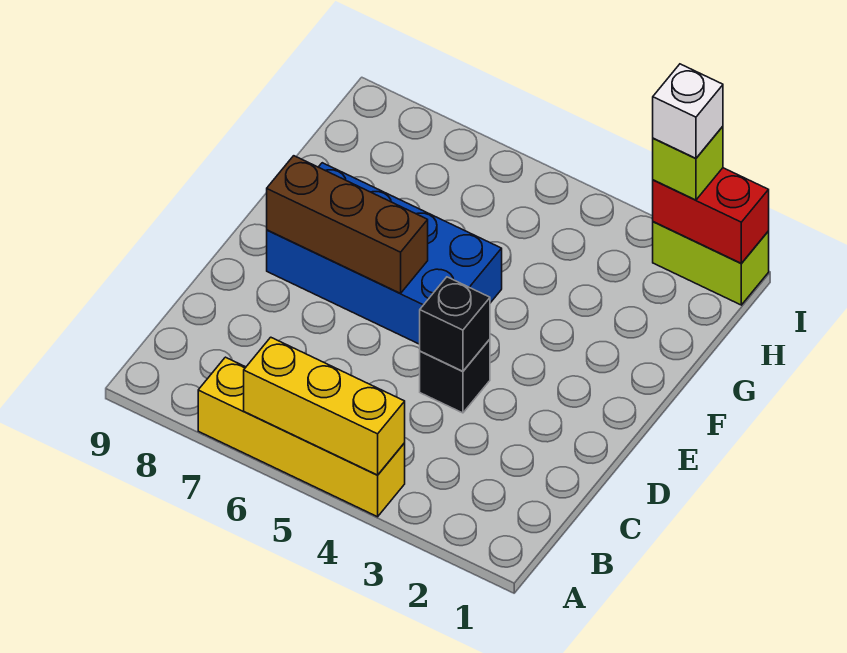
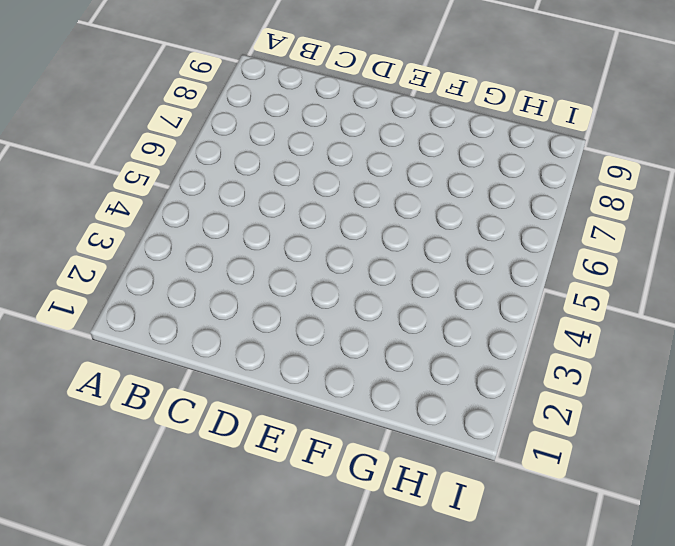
none -> yellow brick A4:A7 level 1
none -> black brick D4 level 1

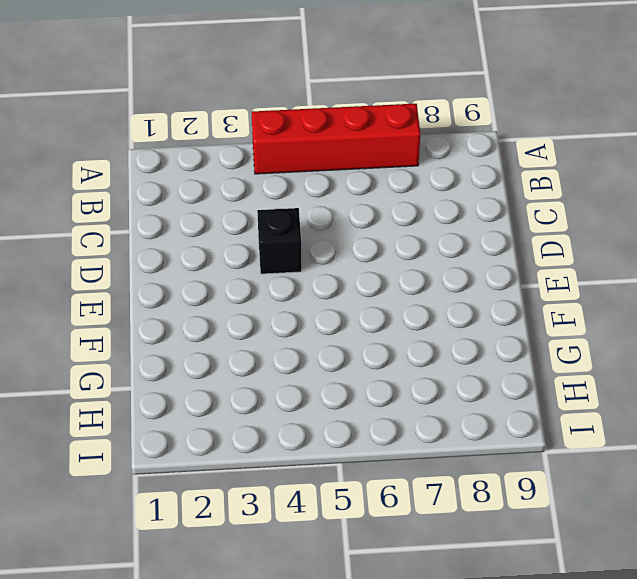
red brick A4:A7 level 1 -> yellow brick A4:A7 level 1
none -> blue brick E5:F8 level 1
none -> lime brick I1:I2 level 1

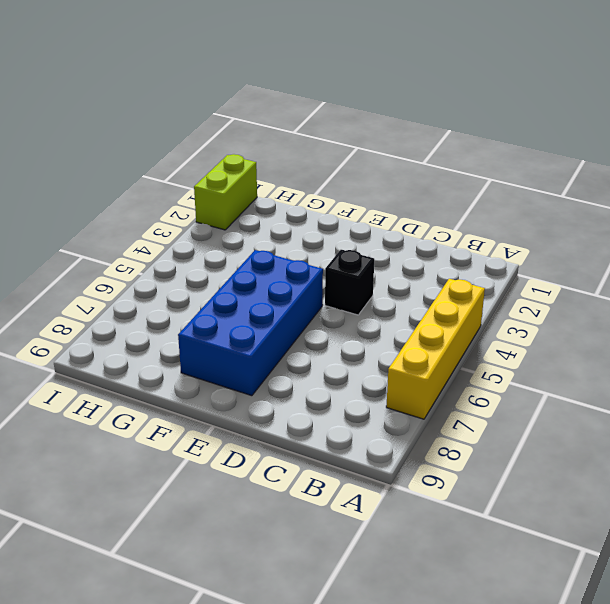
none -> yellow brick A4:A6 level 2
none -> black brick D4 level 2

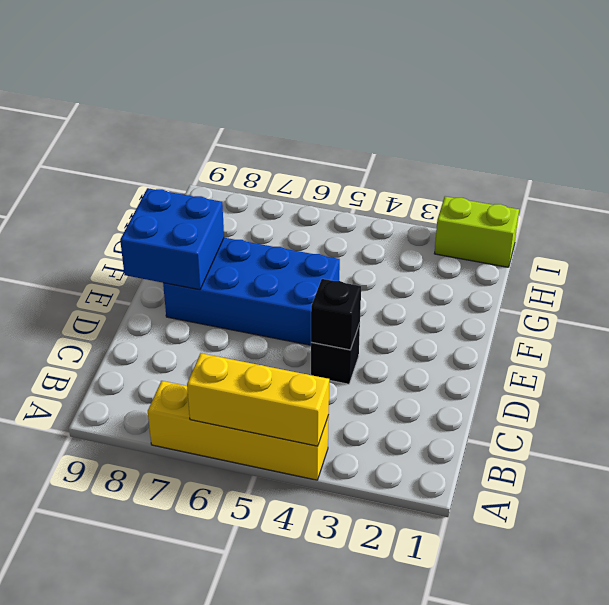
blue brick E8:F9 level 2 -> brown brick E6:E8 level 2
none -> red brick I1:I2 level 2
none -> lime brick I2 level 3

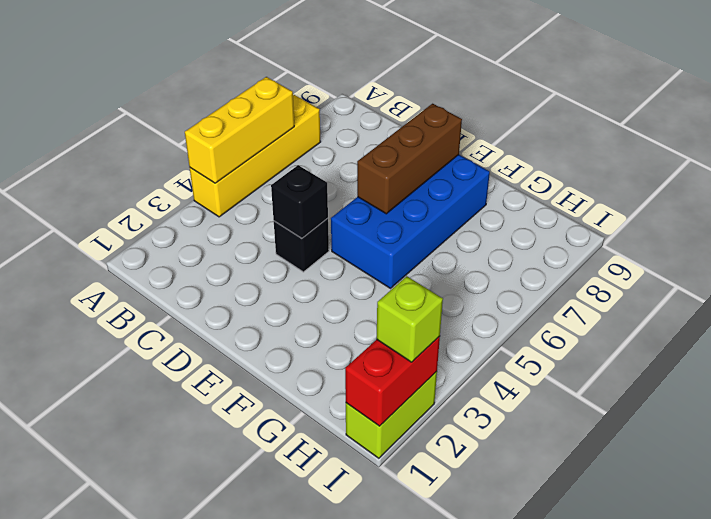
none -> white brick I2 level 4

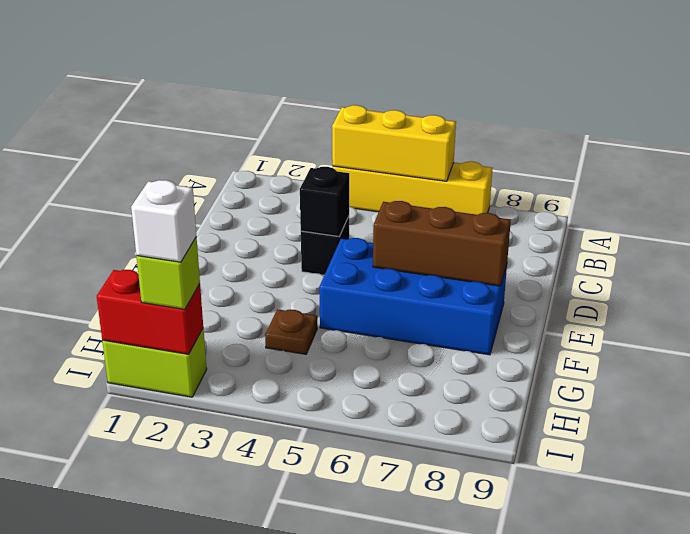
brown plate G4 level 1 -> none

